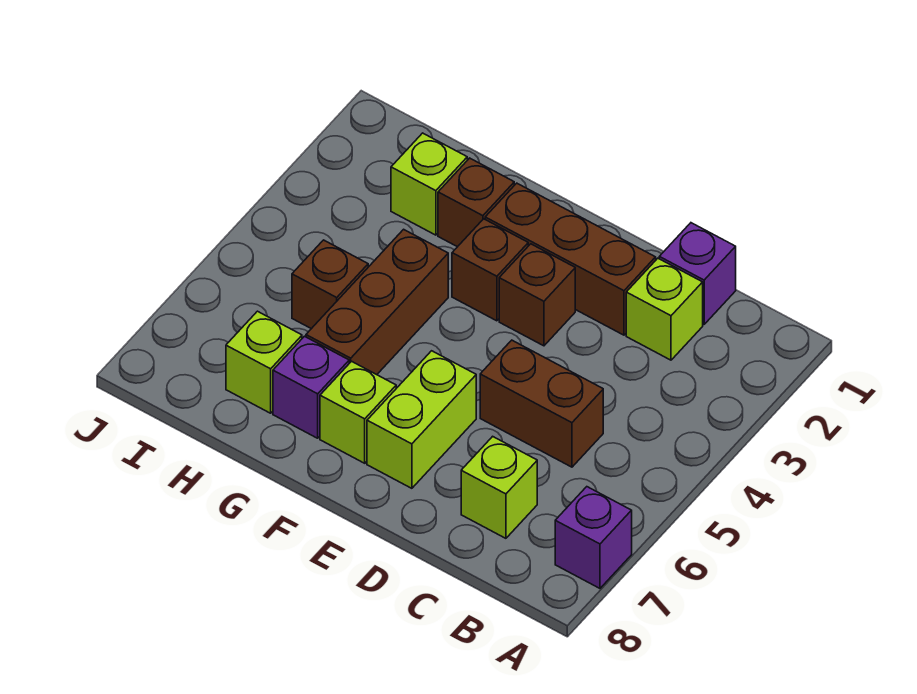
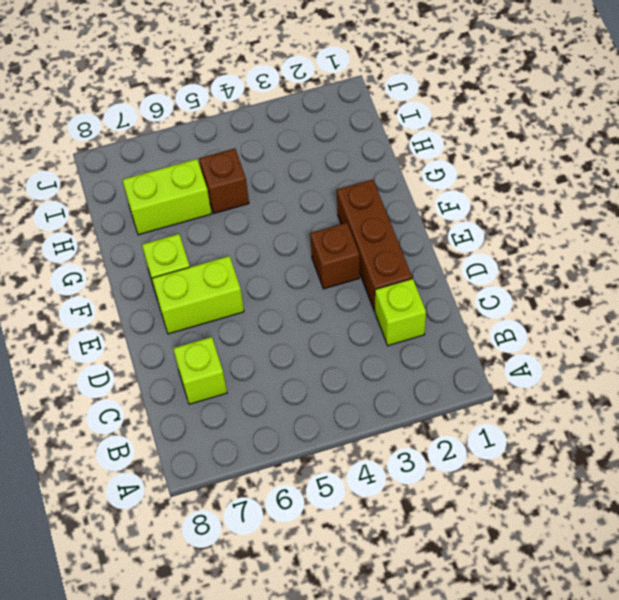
lime brick H6:H7 level 1 -> lime brick H7 level 1
none -> purple brick A7 level 1
none -> purple brick C1 level 1
none -> brown brick C5:D5 level 1

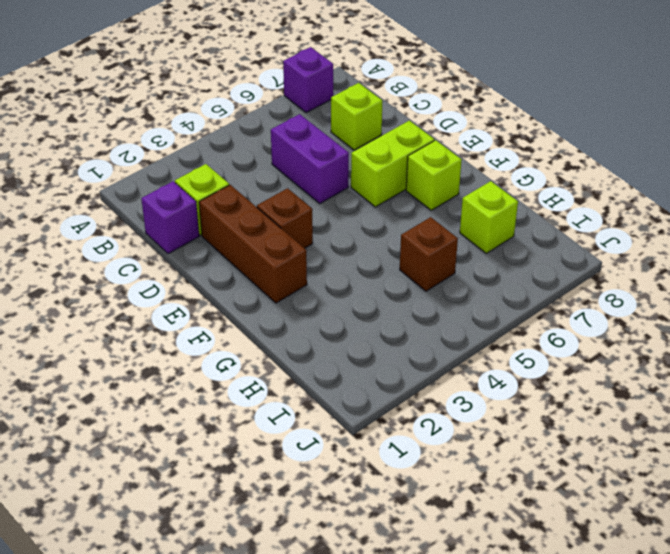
purple brick C5:D5 level 1 -> brown brick C5:D5 level 1
none -> brown brick F3 level 1
none -> brown brick G2 level 1
none -> brown brick G4:G6 level 1

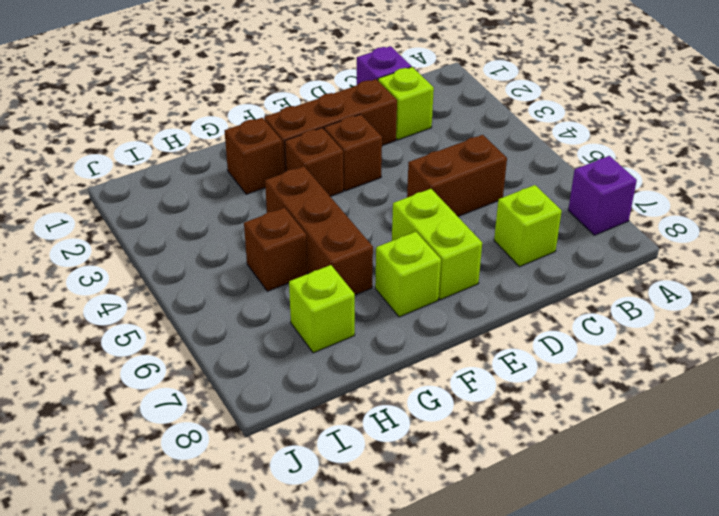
none -> purple brick G7 level 1
none -> lime brick H2 level 1

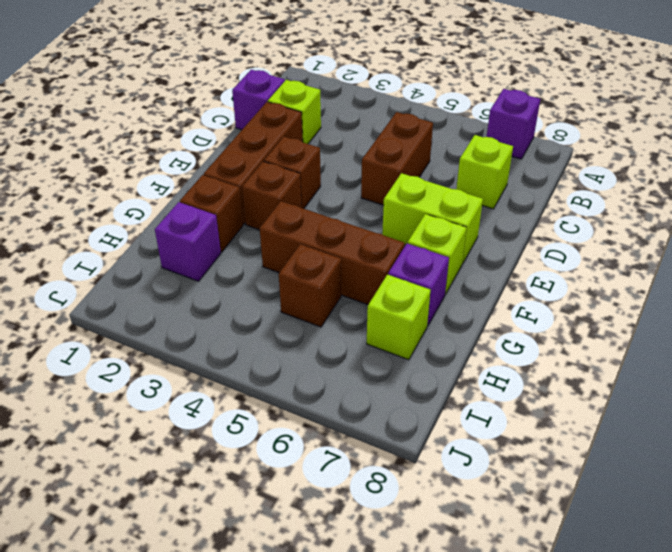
purple brick H2 level 1 -> lime brick H2 level 1

